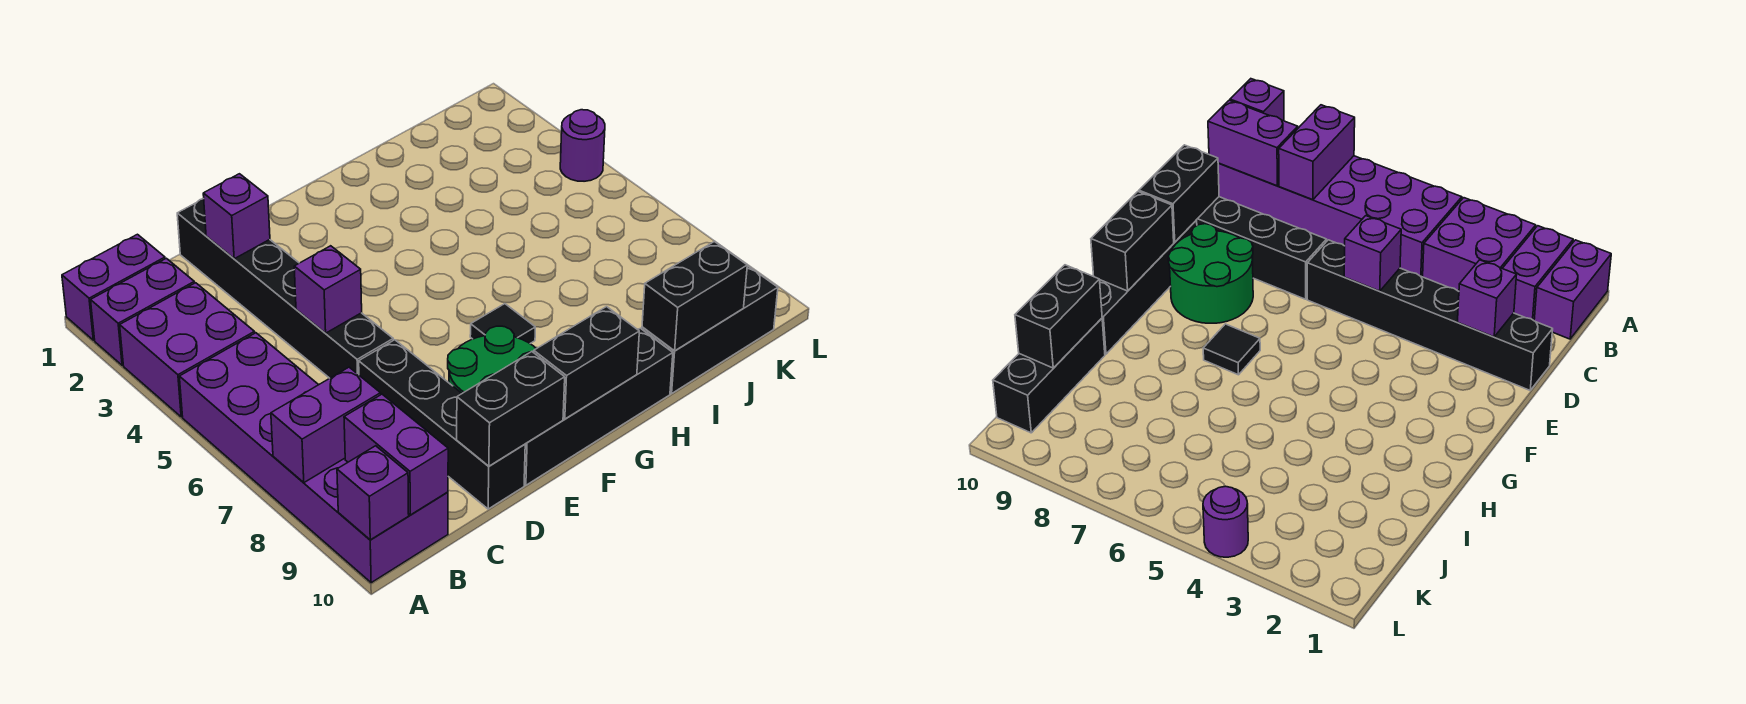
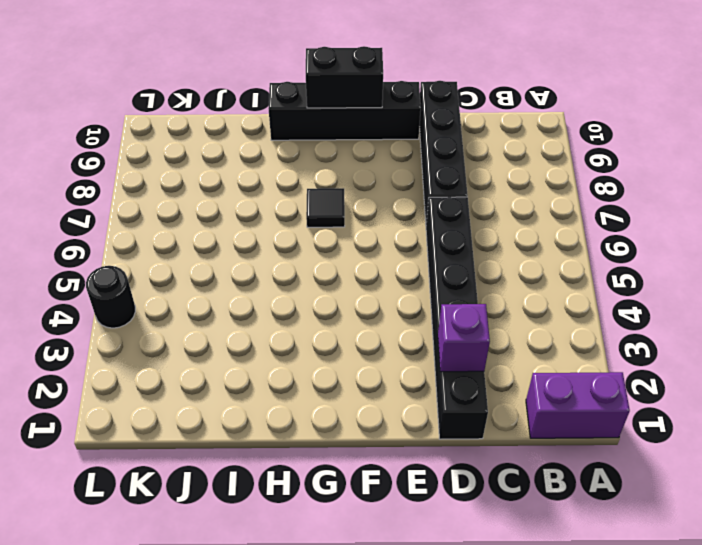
black round brick L4 level 1 -> purple round brick L4 level 1
none -> purple brick A2:B2 level 1
none -> purple brick A3:B4 level 1
none -> purple brick A5:B10 level 1

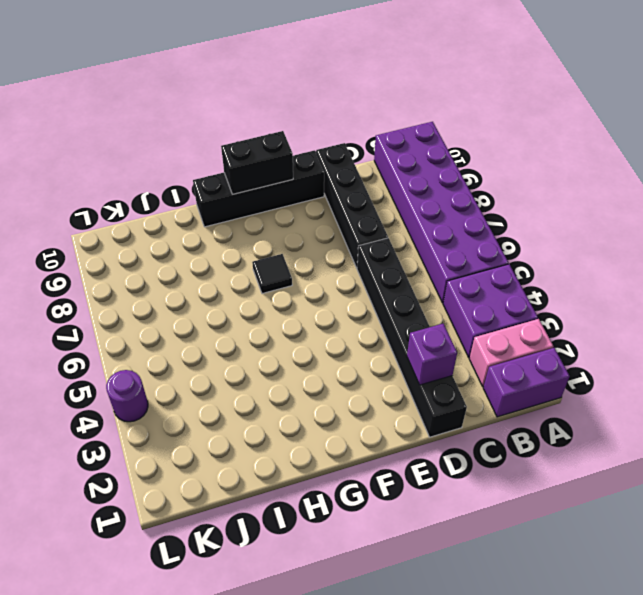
pink brick A2:B2 level 1 -> purple brick A2:B2 level 1
none -> green round brick E8:F9 level 1
none -> black brick I10:K10 level 1
none -> purple brick A8:B8 level 2

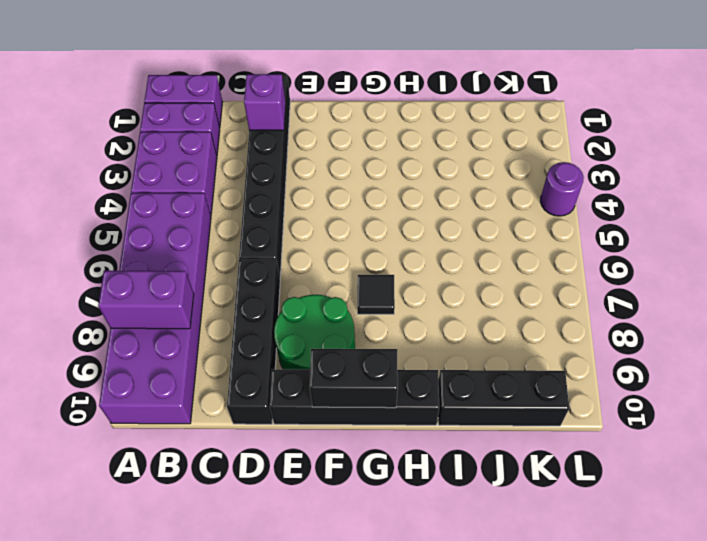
none -> purple brick A10 level 2
none -> purple brick B9:B10 level 2
none -> purple brick D5 level 2

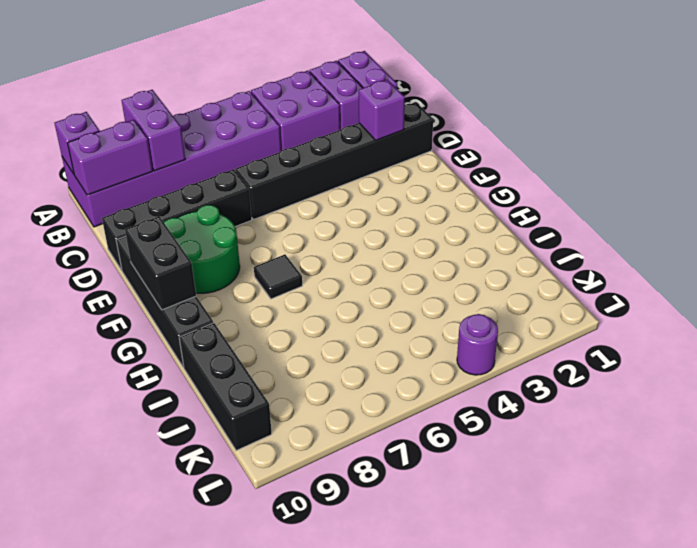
none -> purple brick D5 level 2
none -> black brick D10:E10 level 2
none -> black brick I10:J10 level 2

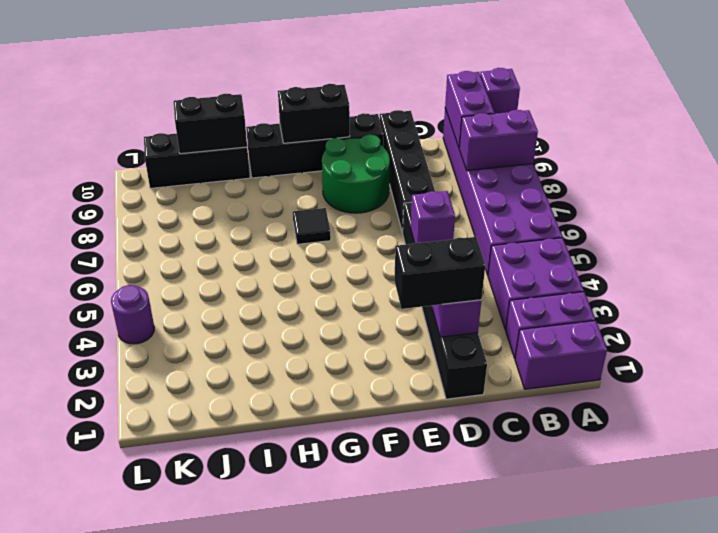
black brick D2:E2 level 3 -> black brick D10:E10 level 2

